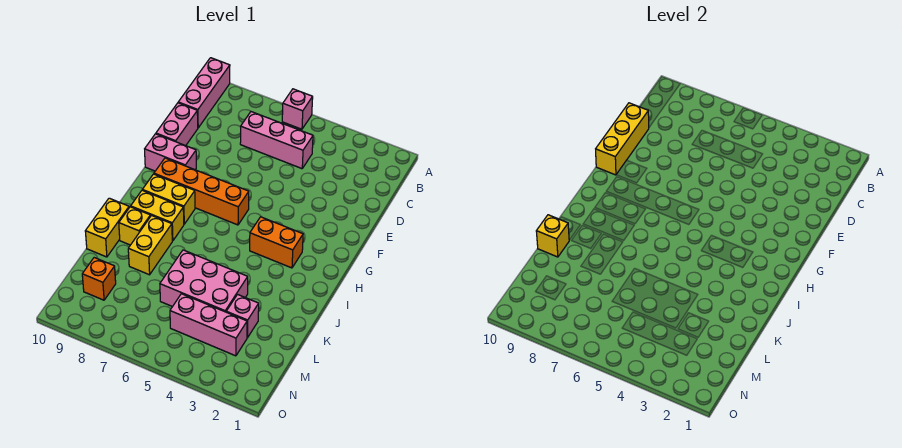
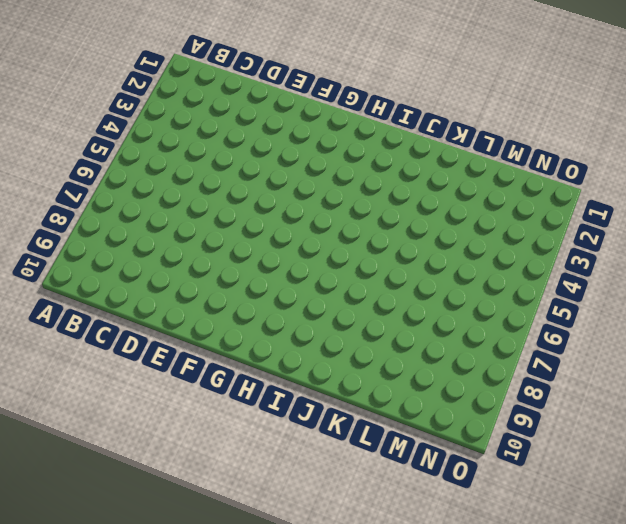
none -> pink brick A6 level 1
none -> pink brick A10:C10 level 1
none -> pink brick C5:C7 level 1

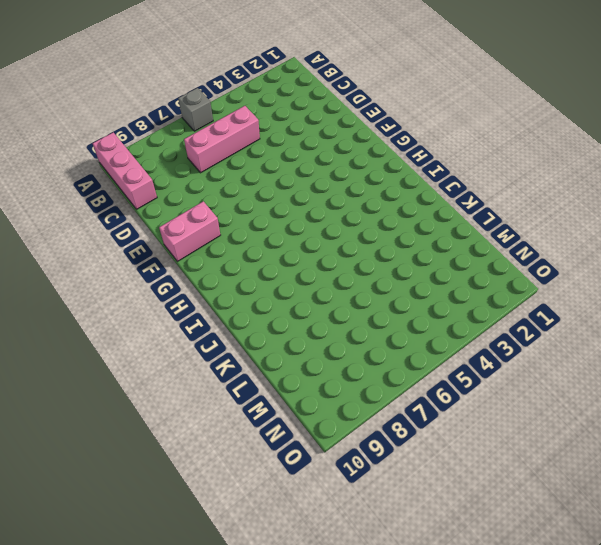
grey brick A6 level 1 -> pink brick A6 level 1
none -> pink brick D10:E10 level 1
none -> orange brick G6:G9 level 1
none -> orange brick H3:H4 level 1

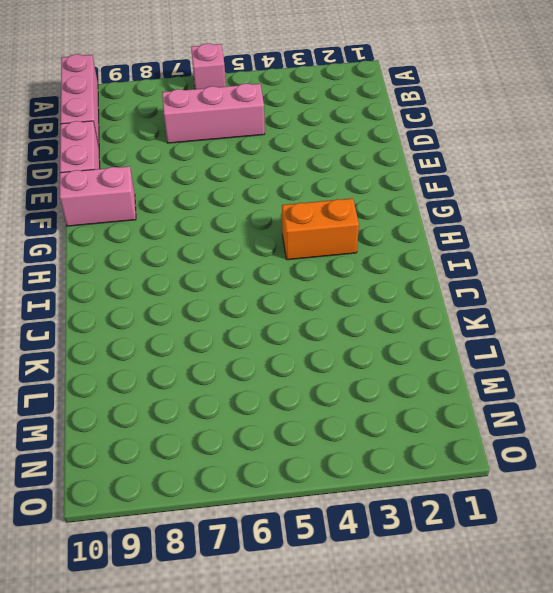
none -> orange brick G6:G9 level 1
none -> yellow brick H8:H9 level 1
none -> yellow brick I8:I9 level 1

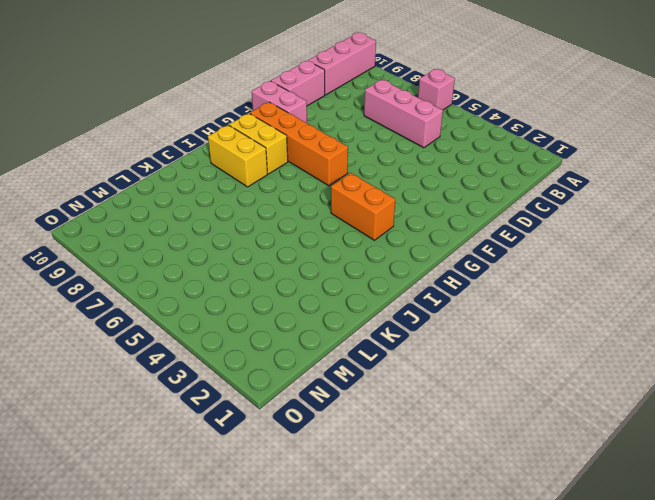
none -> yellow brick J8:K8 level 1
none -> yellow brick J9 level 1
none -> yellow brick J10:K10 level 1

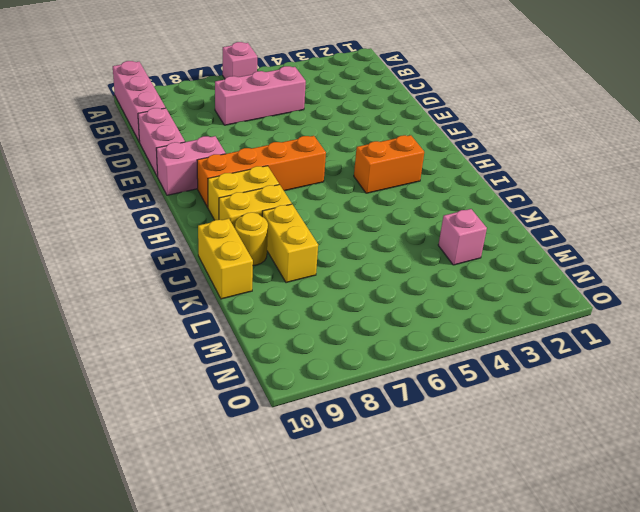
yellow round brick J9 level 1 -> yellow brick J9 level 1
none -> pink brick K4:L6 level 1
none -> pink brick M3:M5 level 1
none -> orange brick M9 level 1

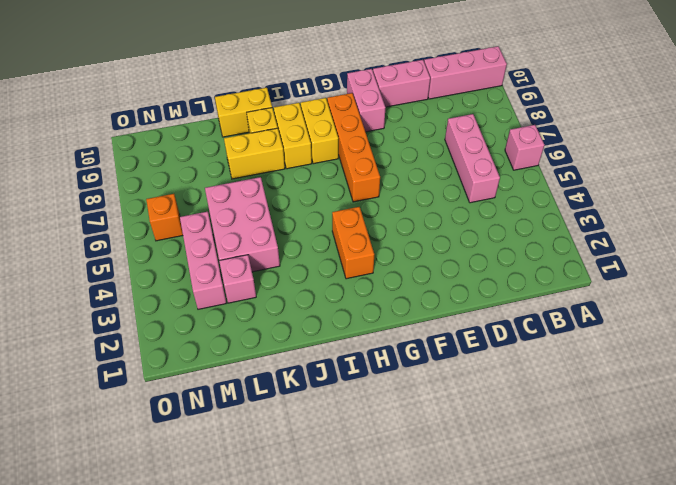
orange brick N6 level 1 -> orange brick M9 level 1
none -> yellow brick D10:F10 level 2
none -> yellow brick K10 level 2

